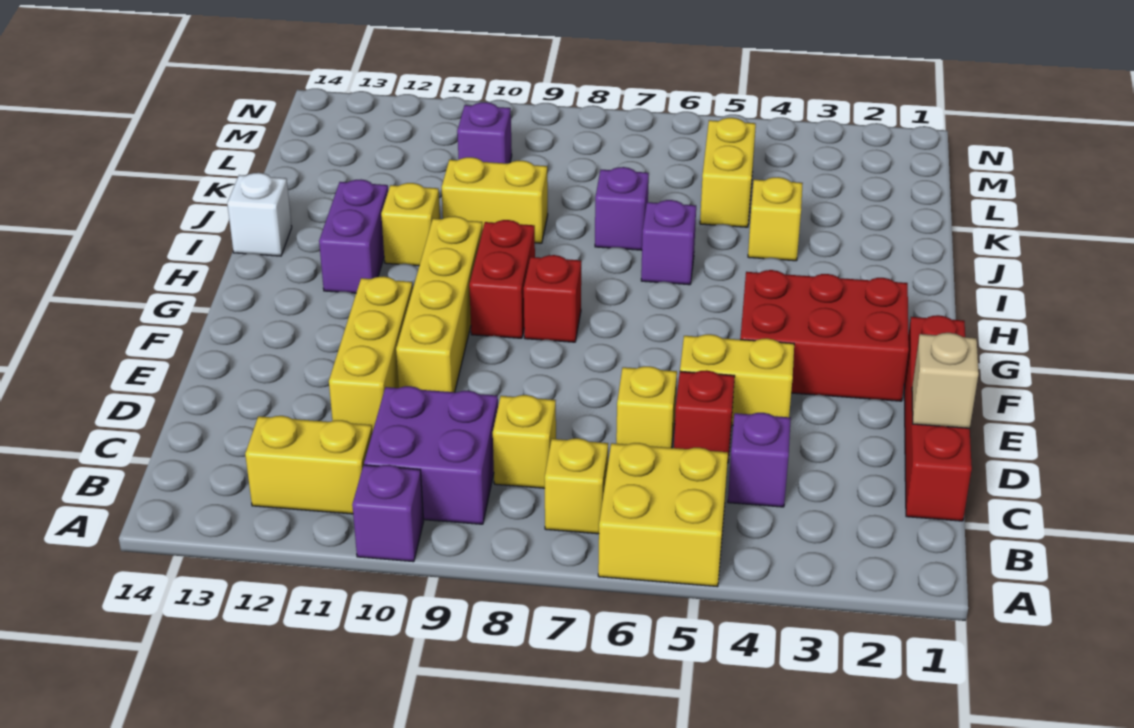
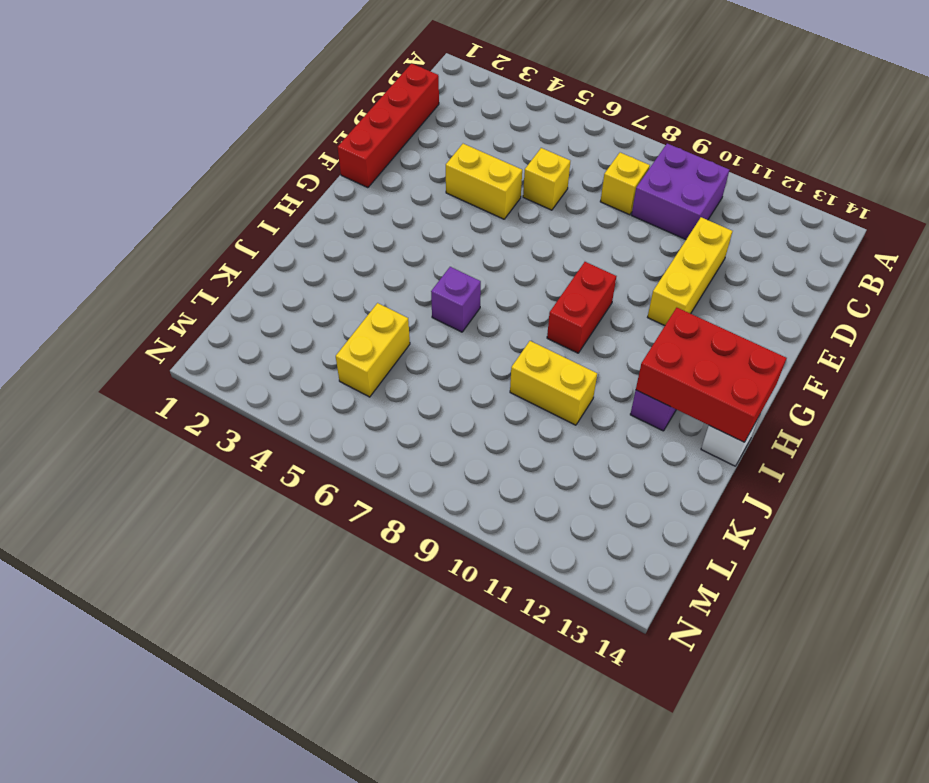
red brick H12:I14 level 2 -> red brick F2:G4 level 1
none -> yellow brick A5:B6 level 1
none -> purple brick A10 level 1
none -> yellow brick B7 level 1

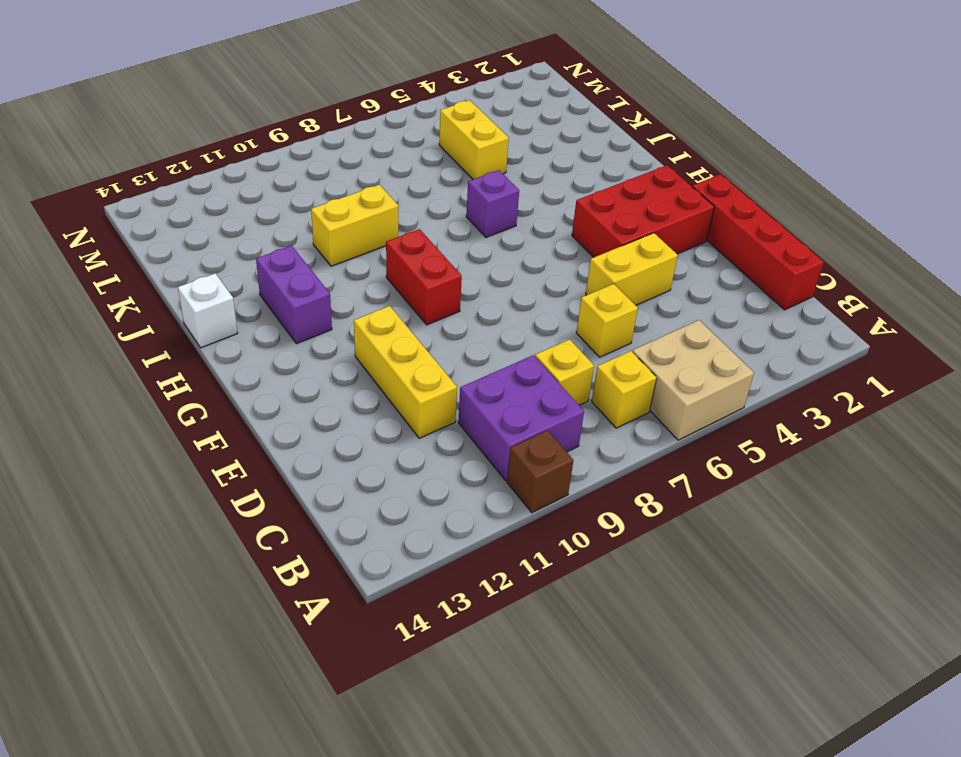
tan brick A5:B6 level 1 -> yellow brick A5:B6 level 1
brown brick A10 level 1 -> purple brick A10 level 1
none -> yellow brick B11:B12 level 1
none -> purple brick C4 level 1
none -> red brick D5 level 1

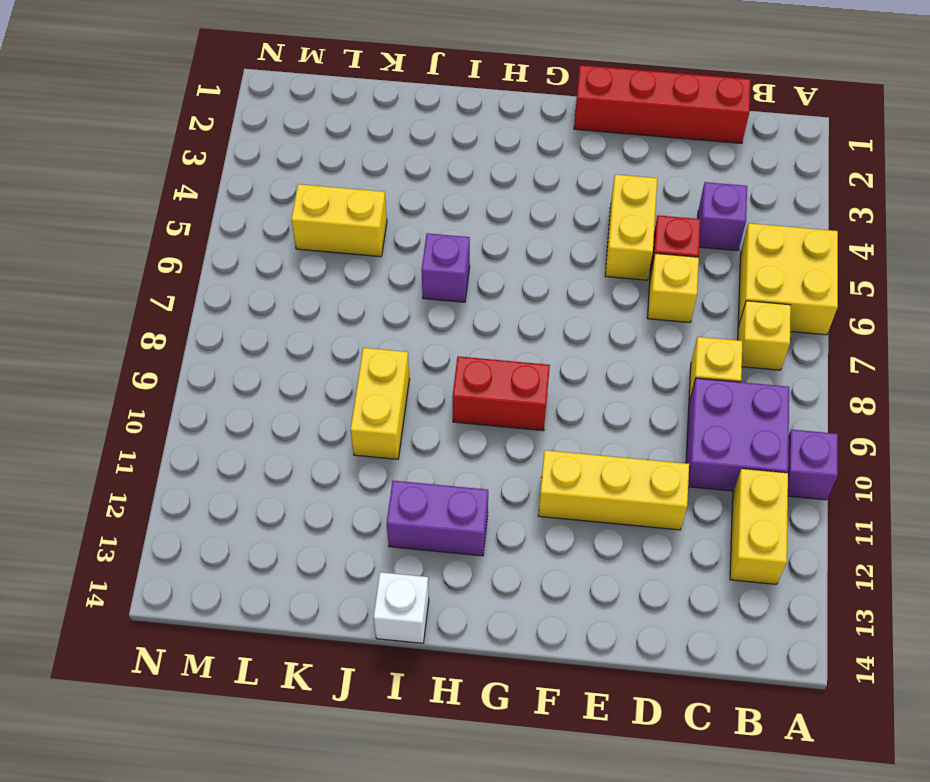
none -> yellow brick E10:H10 level 1
none -> red brick F2:G4 level 1
none -> red brick G8 level 1

